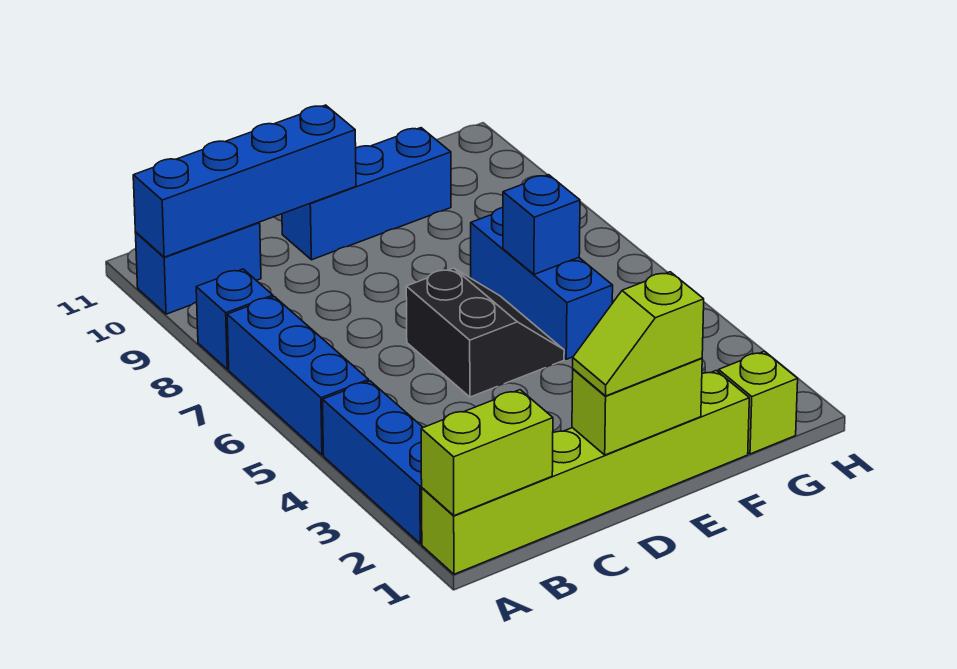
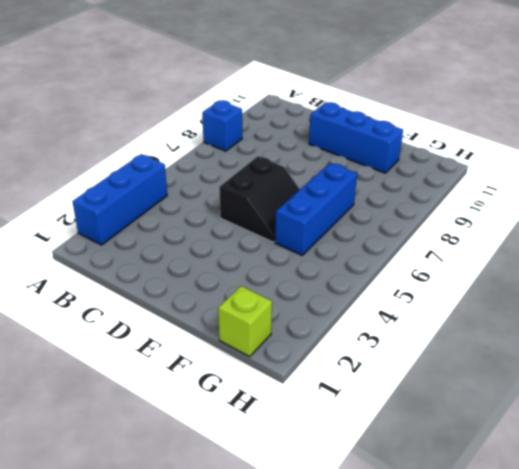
none -> lime brick A1:F1 level 1
none -> blue brick A5:A7 level 1
none -> blue brick A10:B10 level 1

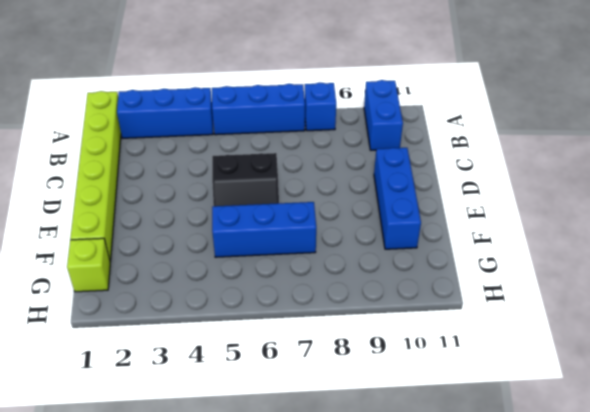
none -> lime brick A1:B1 level 2
none -> blue brick A10:D10 level 2
none -> lime brick D1:E1 level 2

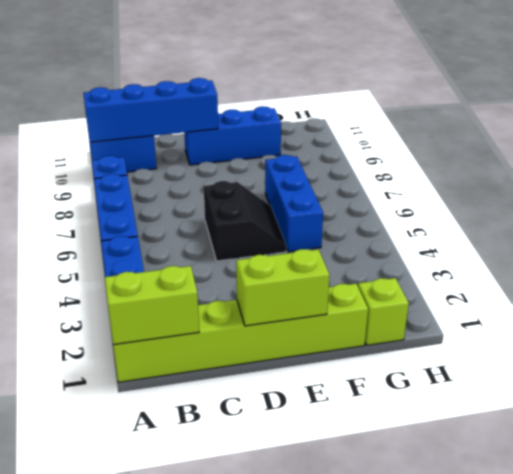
none -> blue brick F6 level 2
none -> lime slope D1:E1 level 3 top E

